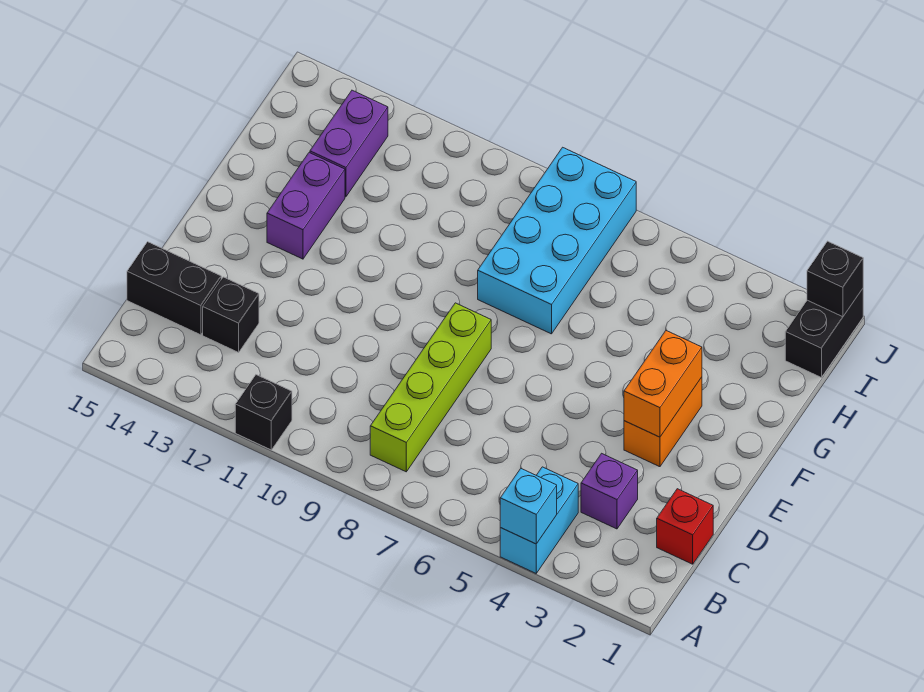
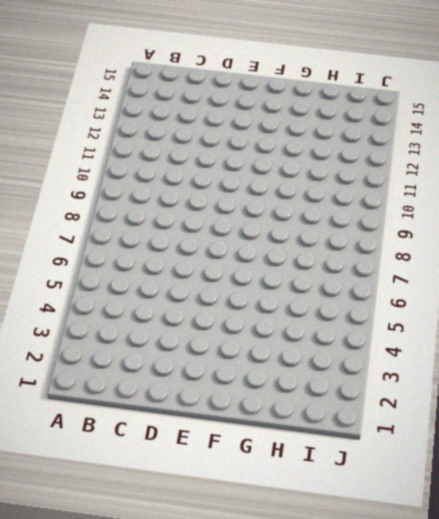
none -> cyan brick A4:B4 level 1
none -> black brick A11 level 1
none -> lime brick B8:E8 level 1

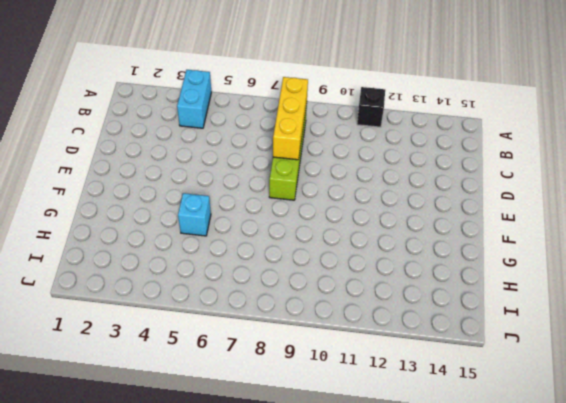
yellow brick B8:D8 level 2 -> none
cyan brick G5 level 1 -> cyan brick A4 level 2
none -> red brick C1 level 1
none -> purple brick C3 level 1
none -> black brick C13 level 1

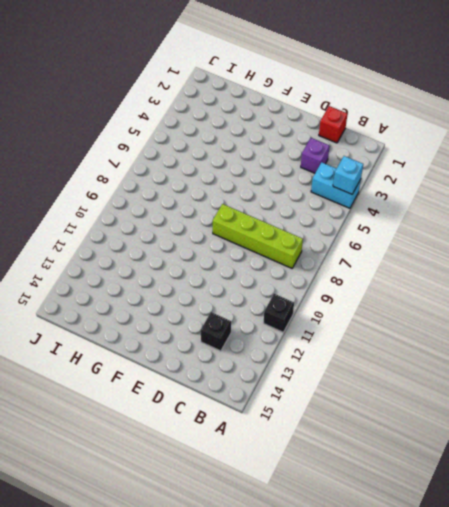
none -> black brick C14:C15 level 1
none -> orange brick E3:F3 level 1
none -> purple brick F13:G13 level 1

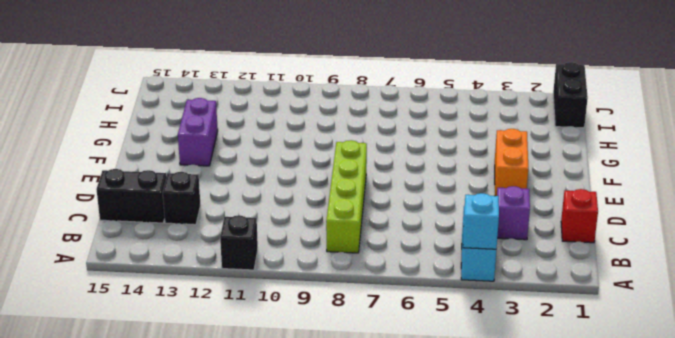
none -> cyan brick G7:J8 level 1
none -> purple brick H13:I13 level 1
none -> orange brick E3:F3 level 2

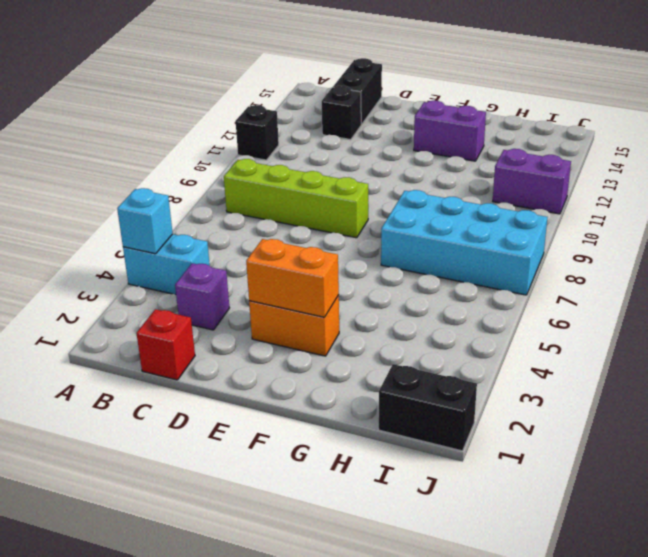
purple brick I11:J11 level 1 -> purple brick H13:I13 level 1
none -> black brick J1 level 2

